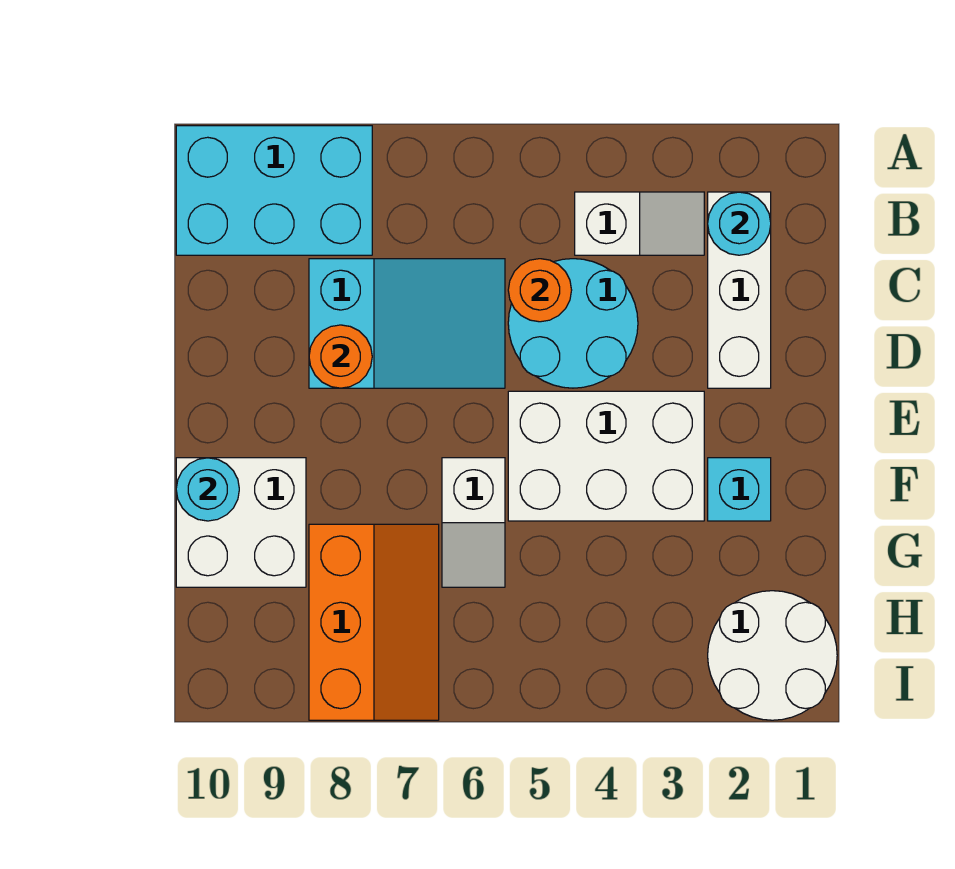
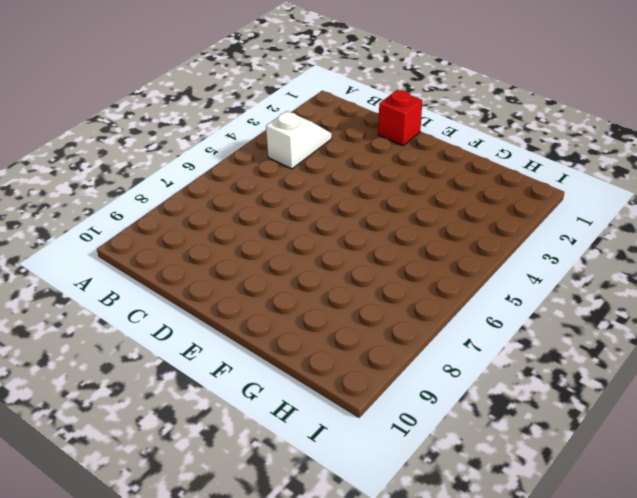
red brick D1 level 1 -> none
none -> cyan brick A8:B10 level 1
none -> white brick B2:D2 level 1
none -> cyan round brick C4:D5 level 1

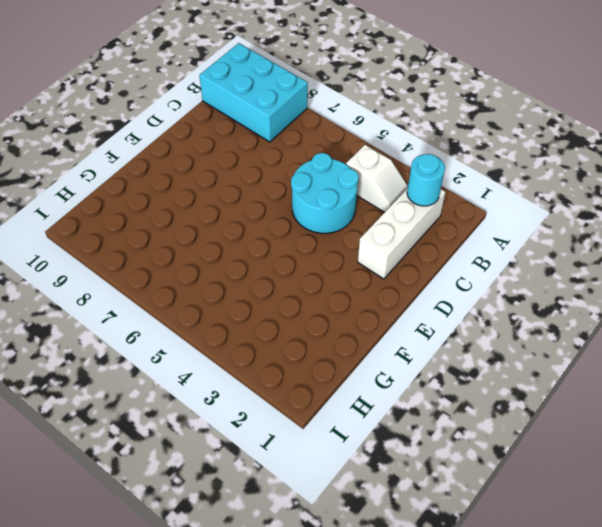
none -> cyan slope C6:D8 level 1 top 8
none -> white brick E3:F5 level 1
none -> cyan brick F2 level 1

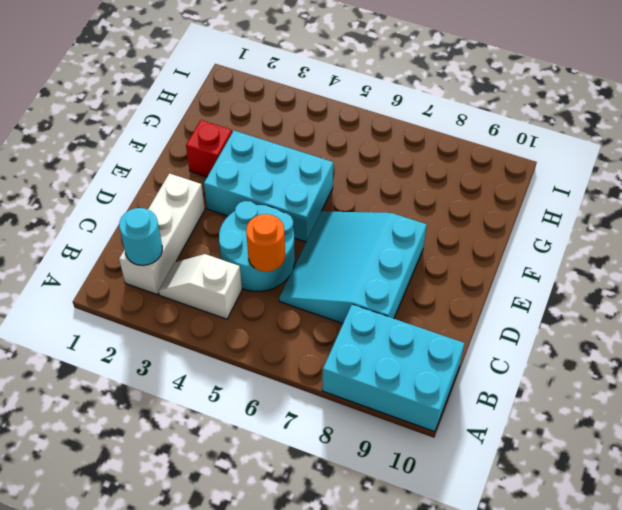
cyan slope C6:E8 level 1 top 8 -> cyan slope C6:D8 level 1 top 8
cyan brick E3:F5 level 1 -> white brick E3:F5 level 1
red brick F2 level 1 -> cyan brick F2 level 1
none -> white slope F6:G6 level 1 top F
none -> white brick F9:G10 level 1
none -> orange slope G7:I8 level 1 top 8

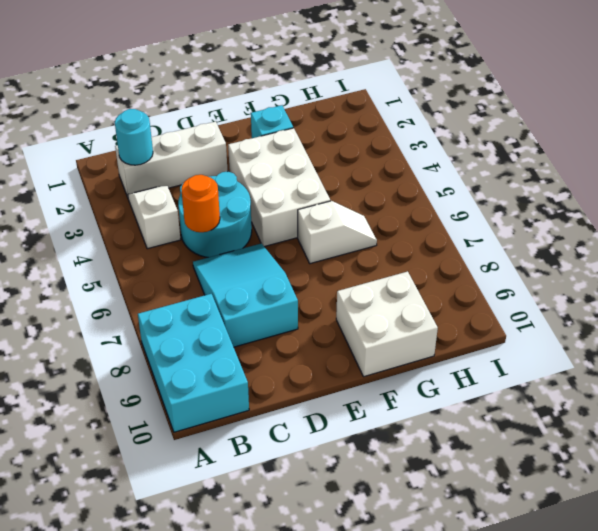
none -> orange slope G7:I8 level 1 top 8
none -> white round brick H1:I2 level 1
none -> orange round brick D8 level 2

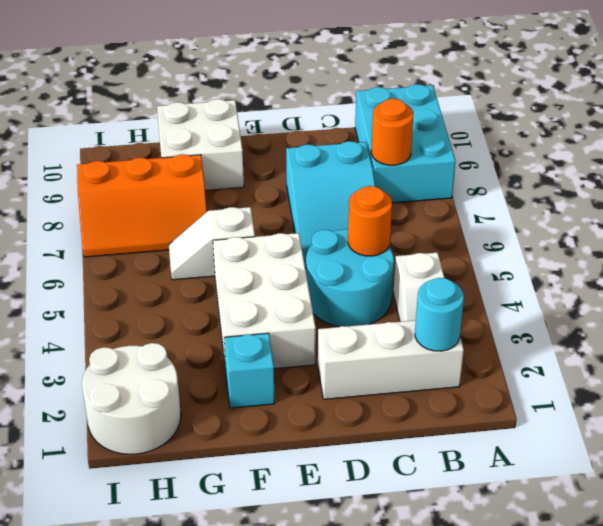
orange round brick B8 level 2 -> orange round brick D8 level 2
none -> cyan round brick F10 level 2

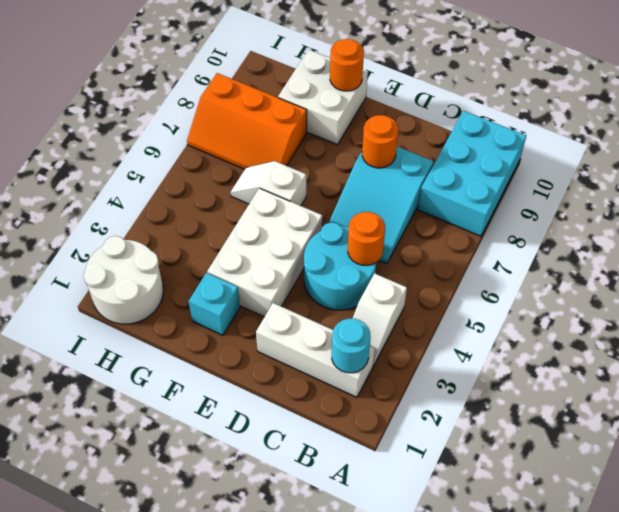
orange round brick F10 level 2 -> cyan round brick F10 level 2

